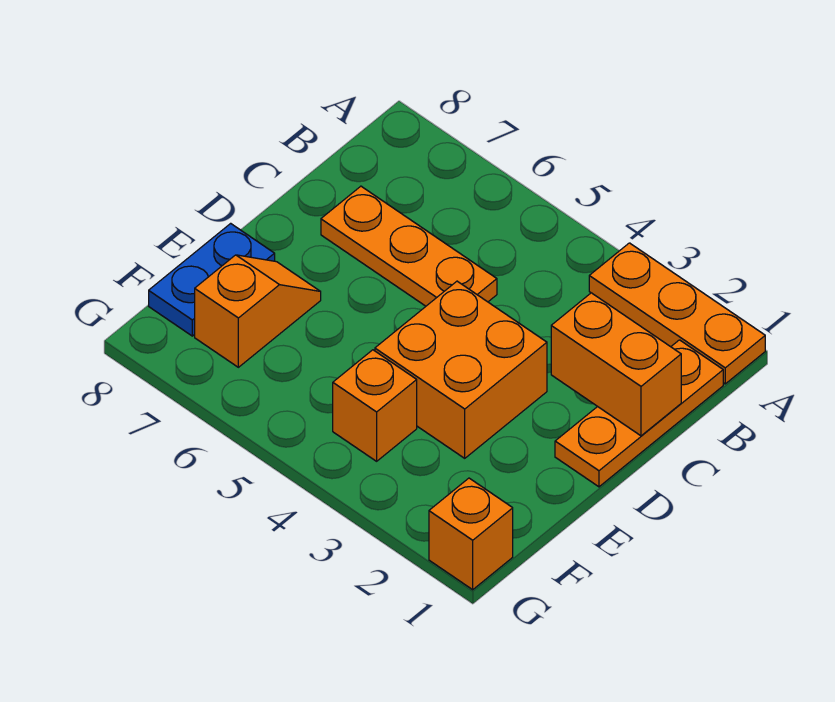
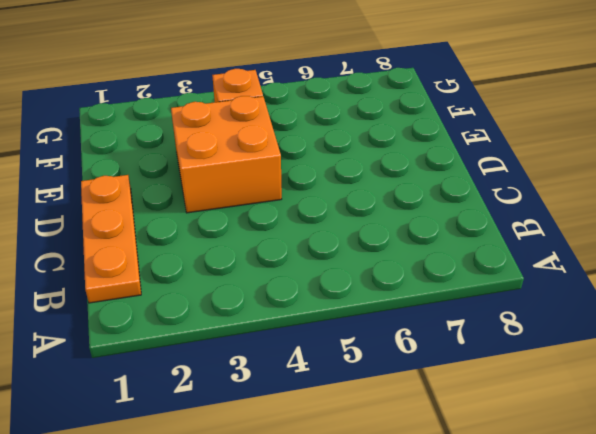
none -> orange plate A1:A3 level 1
none -> orange plate C5:C7 level 1

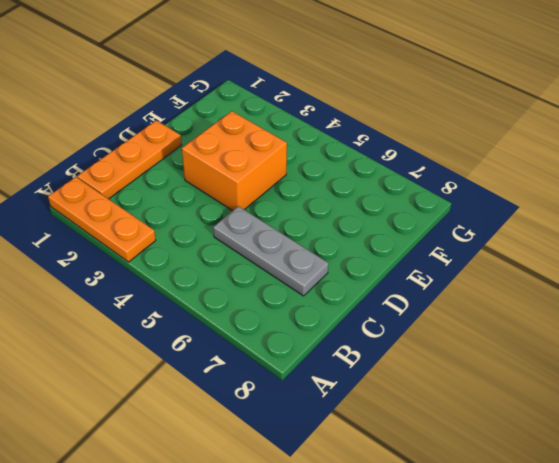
grey plate C5:C7 level 1 -> orange plate C5:C7 level 1
none -> orange slope E7:F7 level 1 top F
none -> blue plate E8:F8 level 1

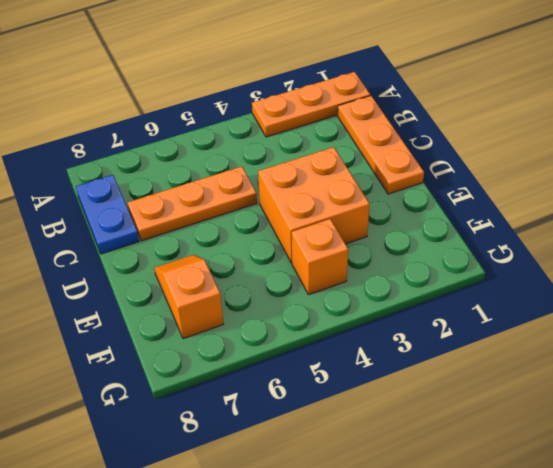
blue plate B8:C8 level 1 -> blue plate E8:F8 level 1
none -> orange brick G1 level 1
none -> orange brick C1:C2 level 2

